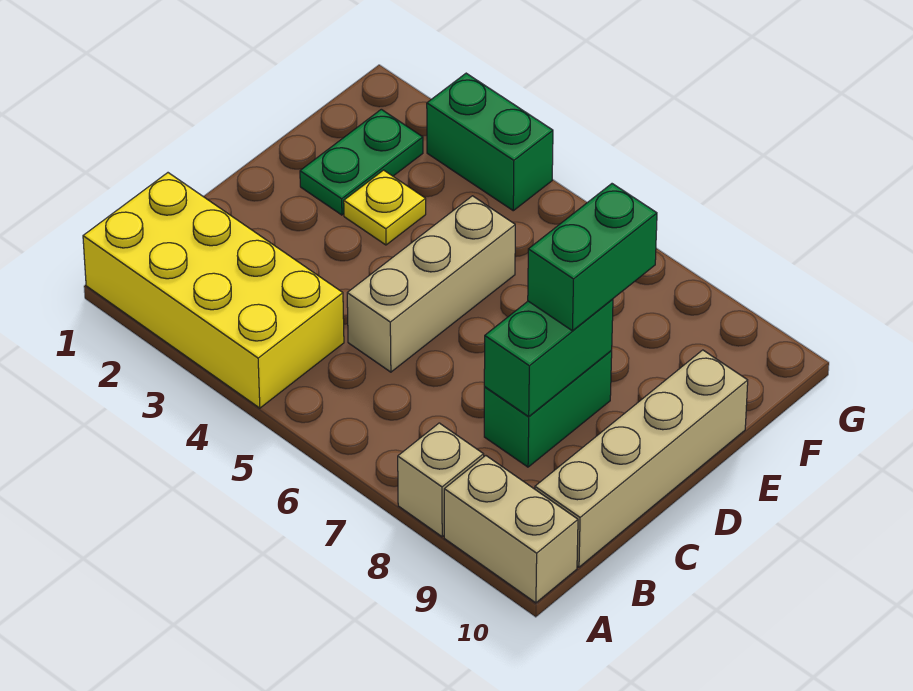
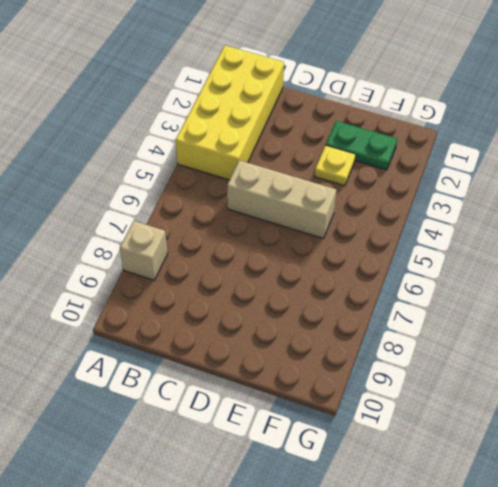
none -> tan brick A9:A10 level 1
none -> tan brick B10:E10 level 1

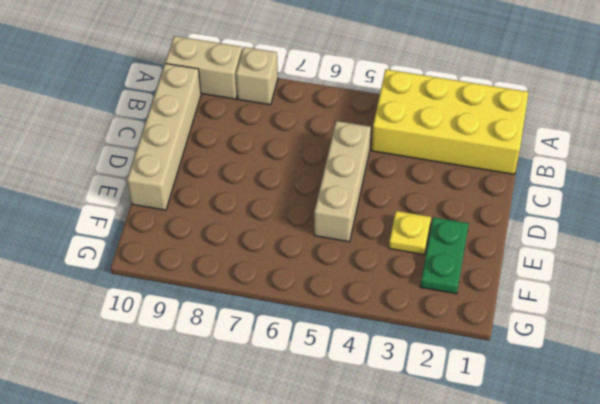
none -> green brick C8:D8 level 1
none -> green brick G3:G4 level 1

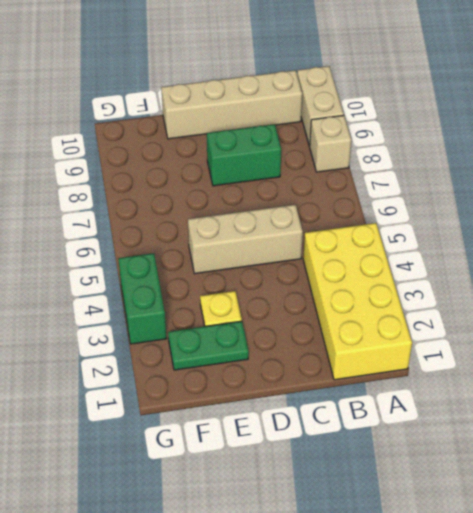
none -> green brick C8:D8 level 2
none -> green brick D8:E8 level 3

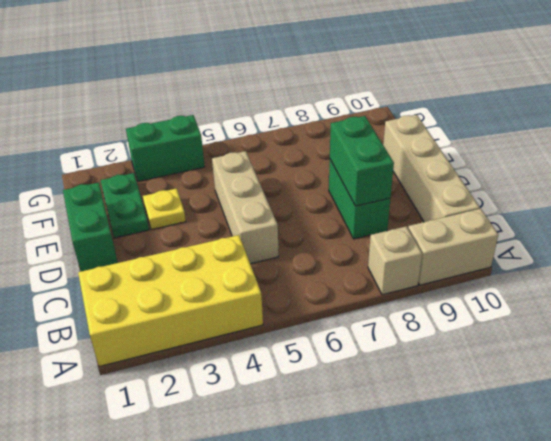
green brick D1:E1 level 1 -> green brick D8:E8 level 3

